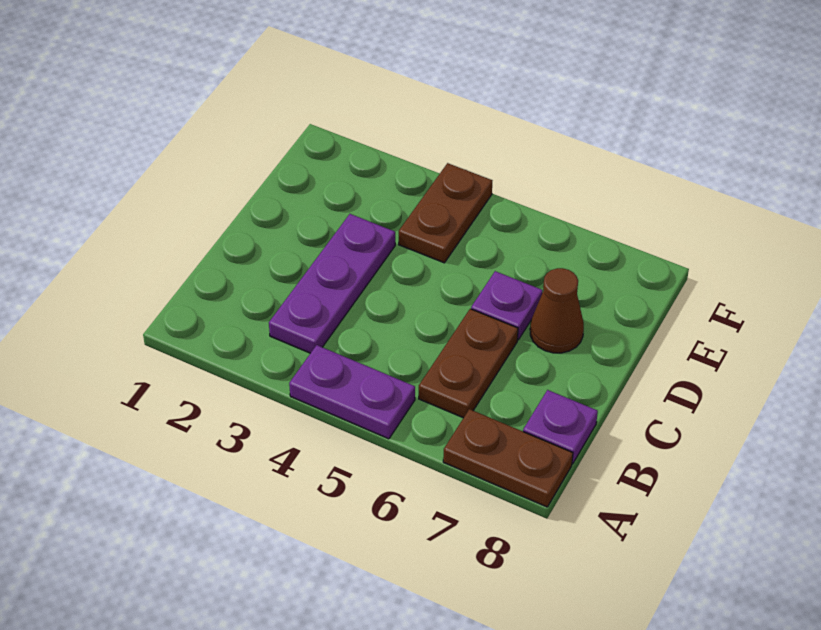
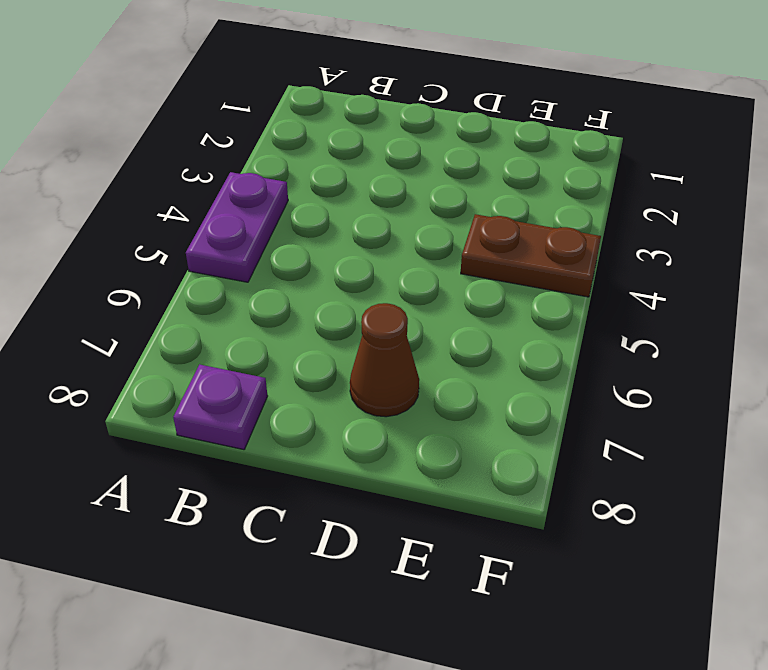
none -> brown plate A7:A8 level 1
none -> purple plate B3:D3 level 1

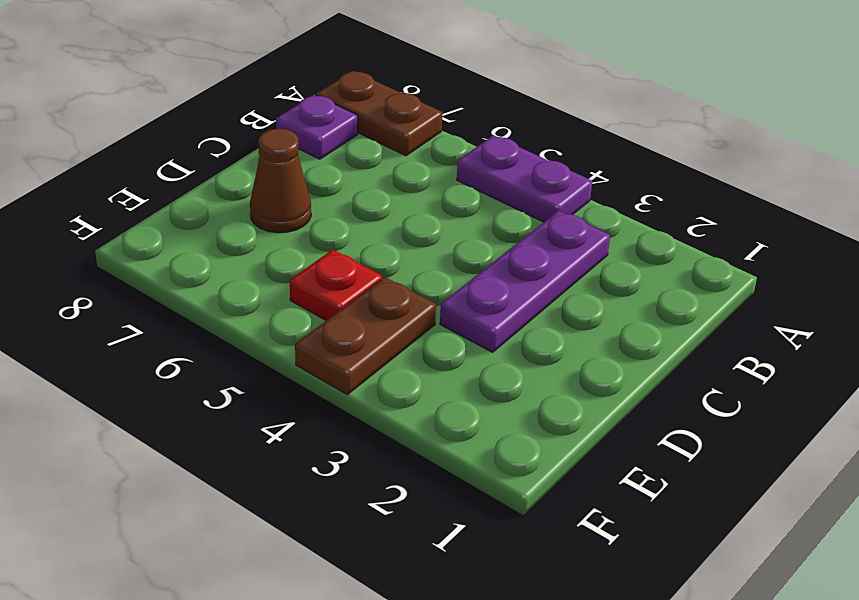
red plate E5 level 1 -> none
none -> brown plate B6:C6 level 1
none -> purple plate D6 level 1

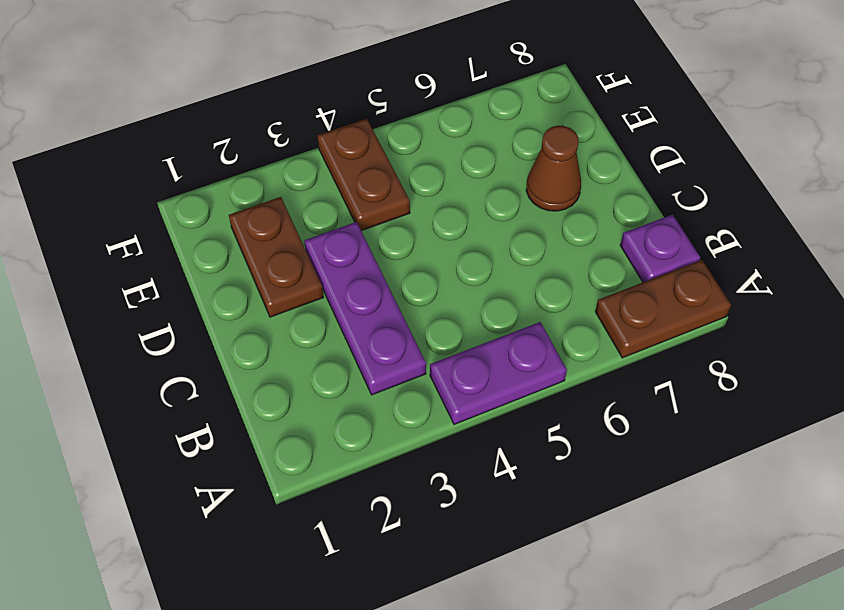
brown plate D2:E2 level 1 -> brown plate B6:C6 level 1
none -> purple plate D6 level 1

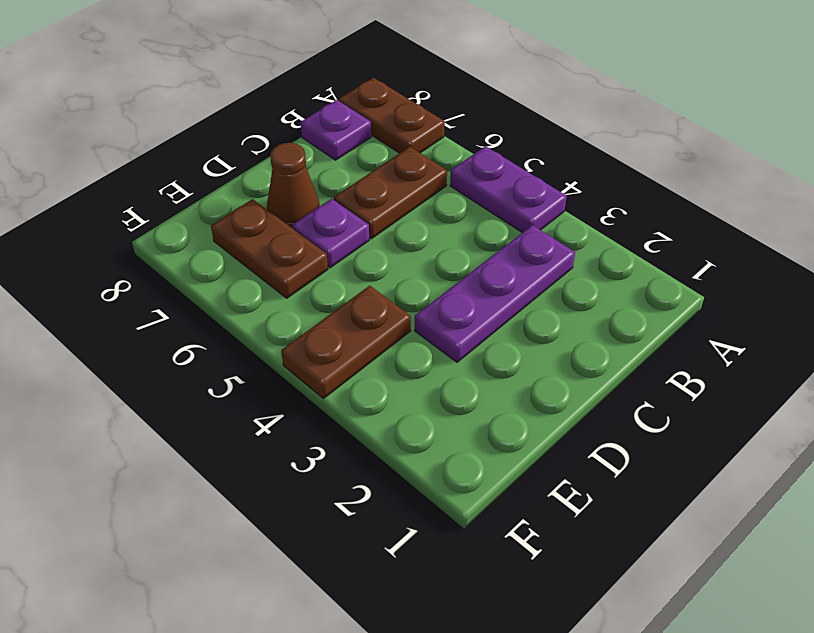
brown plate E6:E7 level 1 -> none

